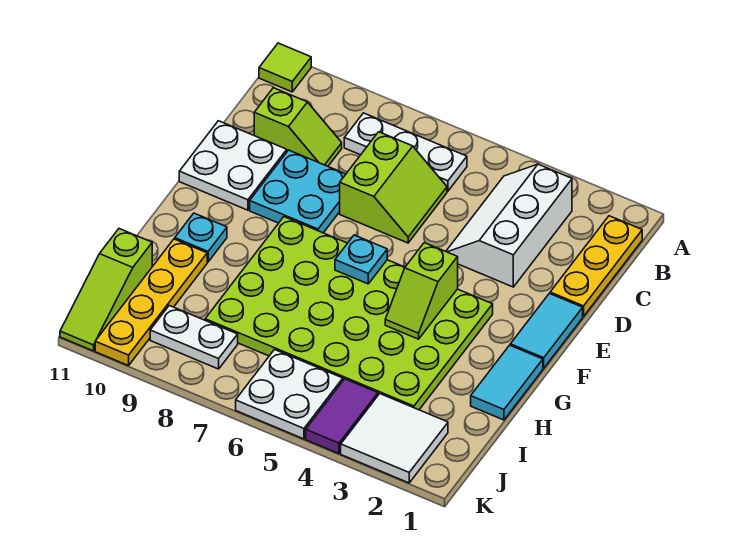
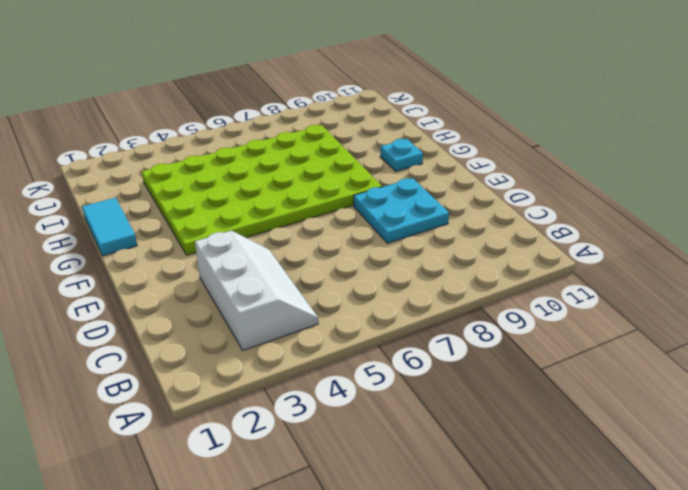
none -> lime tile A11 level 1
none -> yellow plate B1:D1 level 1
none -> white plate B6:B8 level 1

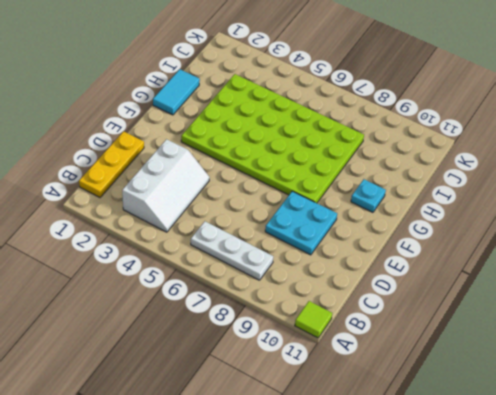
none -> lime slope C6:D7 level 1 top 7
none -> lime slope C9:C10 level 1 top 10
none -> white plate D10:E11 level 1

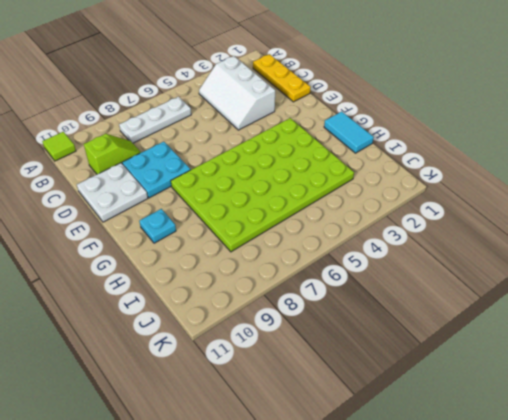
none -> lime slope C6:D7 level 1 top 7
none -> cyan tile E1:F1 level 1
none -> yellow plate H10:K10 level 1

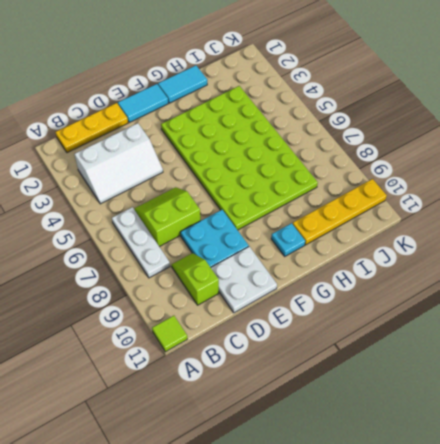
none -> lime slope I11:K11 level 1 top I
none -> white tile J2:K3 level 1
none -> purple tile J4:K4 level 1

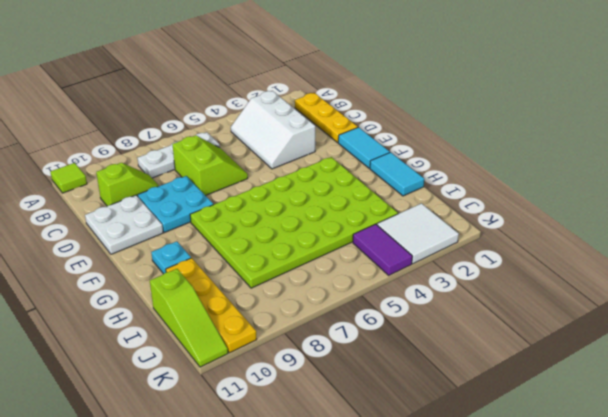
none -> white plate J5:K6 level 1
none -> white plate J8:J9 level 1
none -> lime slope F4:G4 level 2 top F

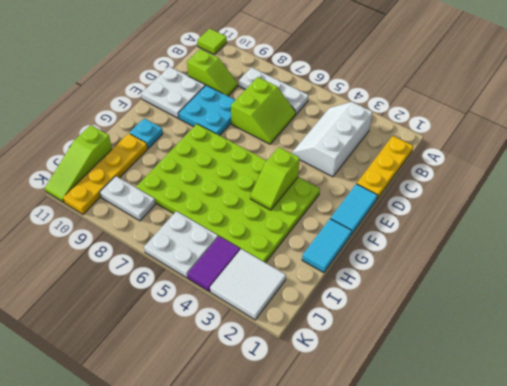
none -> cyan plate F6 level 2

